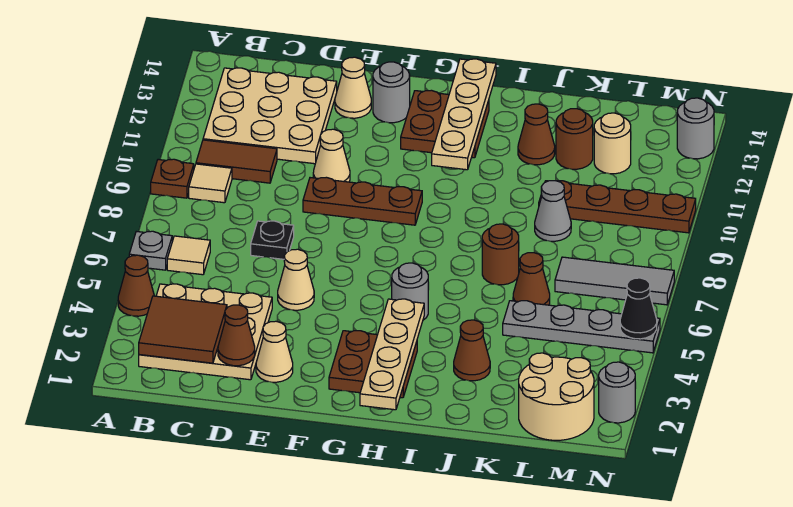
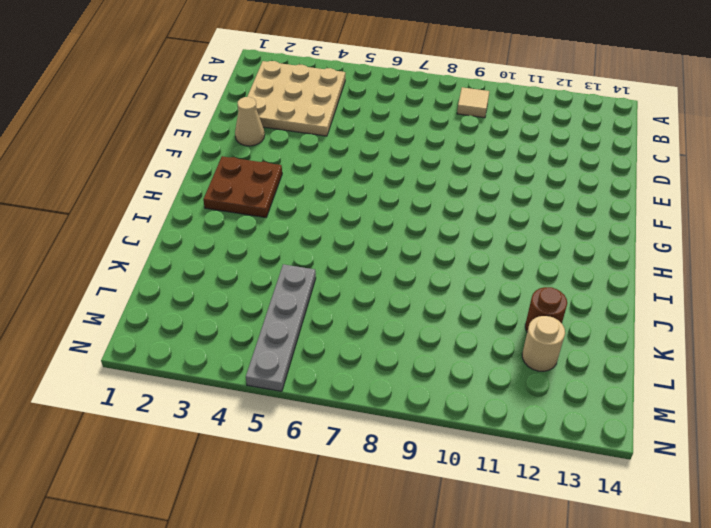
none -> brown cone A4 level 1
none -> grey plate A6 level 1
none -> brown plate A9 level 1
none -> tan tile B6 level 1

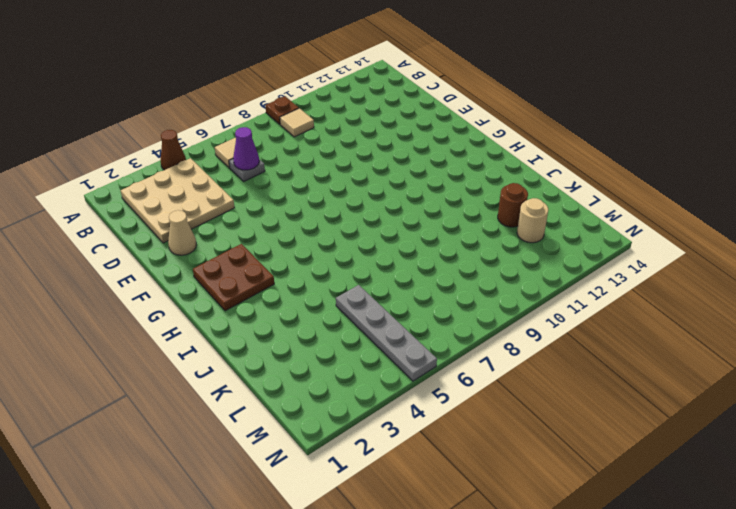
grey plate C6 level 1 -> grey plate A6 level 1
purple cone C6 level 2 -> none
none -> brown tile B10:C10 level 1
none -> tan plate B11:D13 level 1
none -> black plate D7 level 1
none -> tan cone E5 level 1

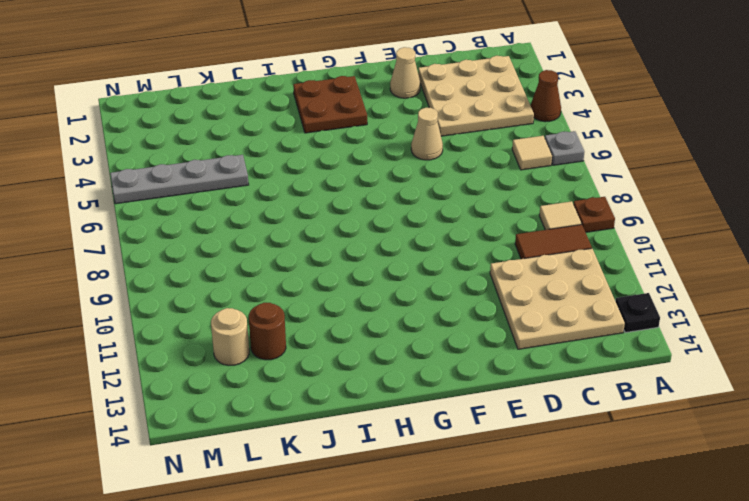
black plate A13 level 1 -> black plate D7 level 1
none -> brown plate E9:G9 level 1
none -> tan cone E10 level 1
none -> tan cone E13 level 1
none -> grey round brick F13 level 1

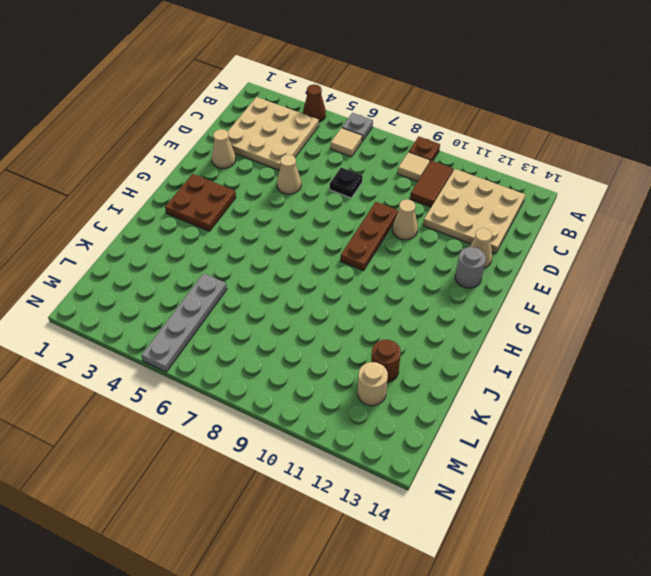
none -> brown plate G12:H13 level 1
none -> grey round brick H5 level 1
none -> brown cone J3 level 1
none -> brown round brick J7 level 1

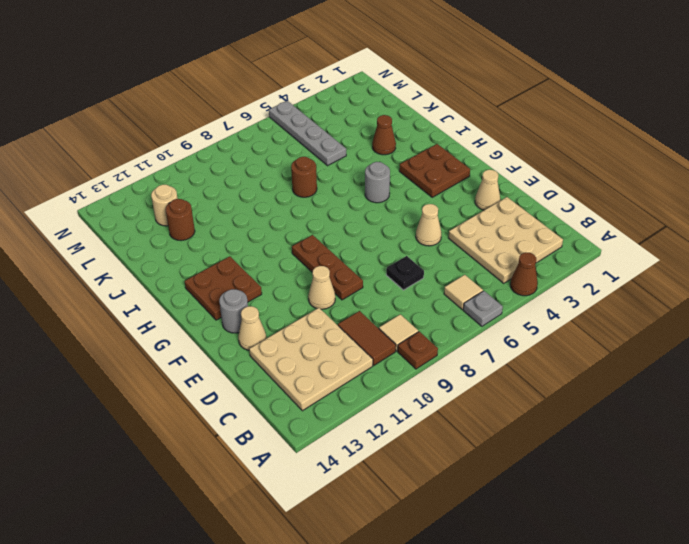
none -> brown cone J12 level 1
none -> brown cone K6 level 1
none -> grey cone K9 level 1
none -> brown plate K10:N10 level 1

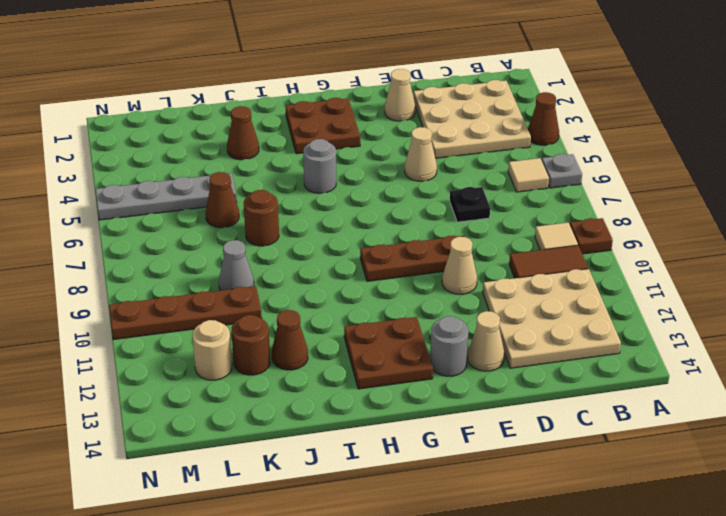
none -> tan round brick L1:M2 level 1
none -> grey tile L7:N7 level 1
none -> grey round brick N2 level 1
none -> grey round brick N13 level 1

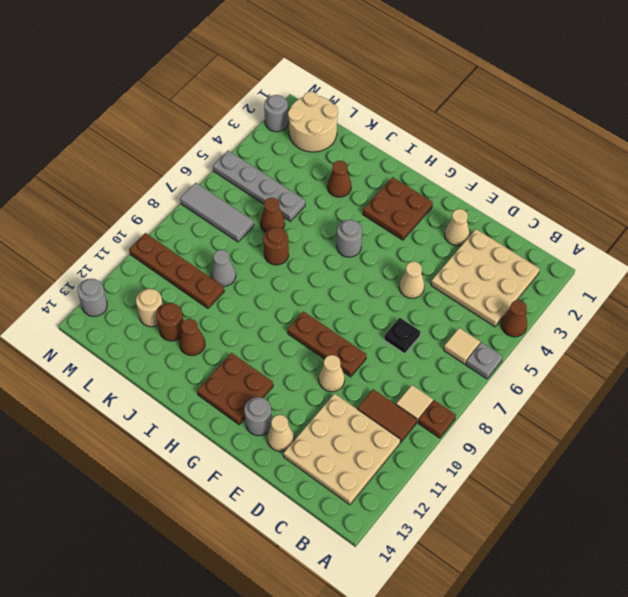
none -> brown tile B2:C3 level 2
none -> brown cone D2 level 2
none -> tan plate H1:H4 level 2
none -> tan plate H11:H14 level 2

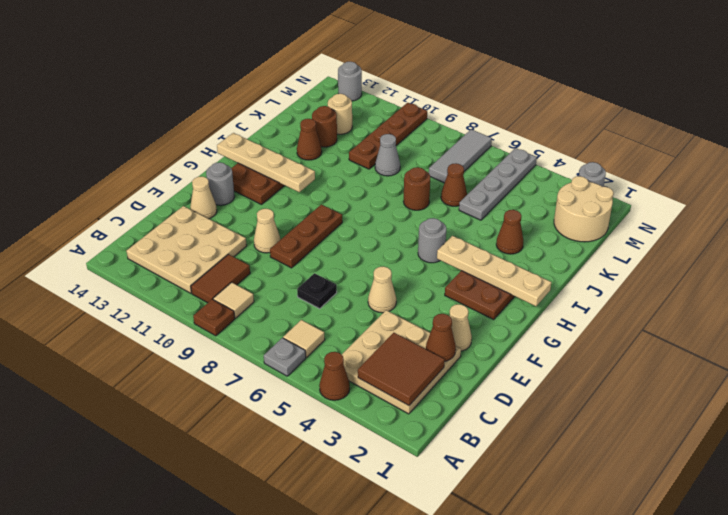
none -> black cone N5 level 2

